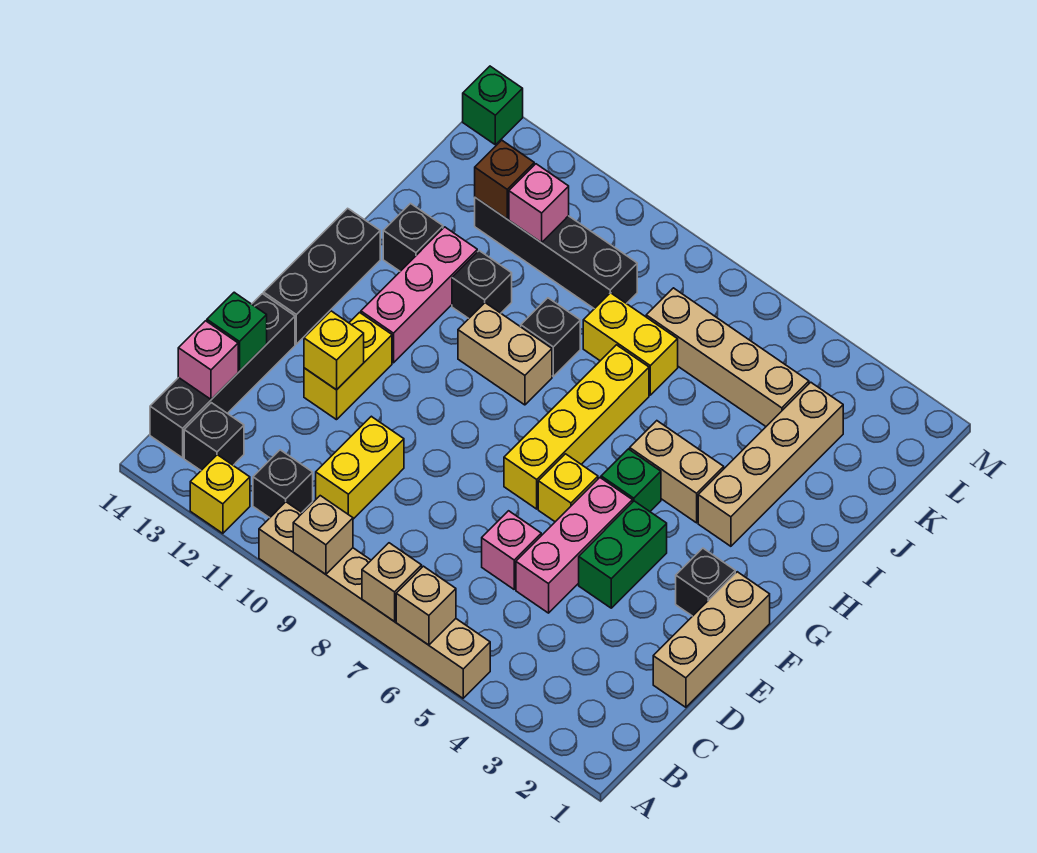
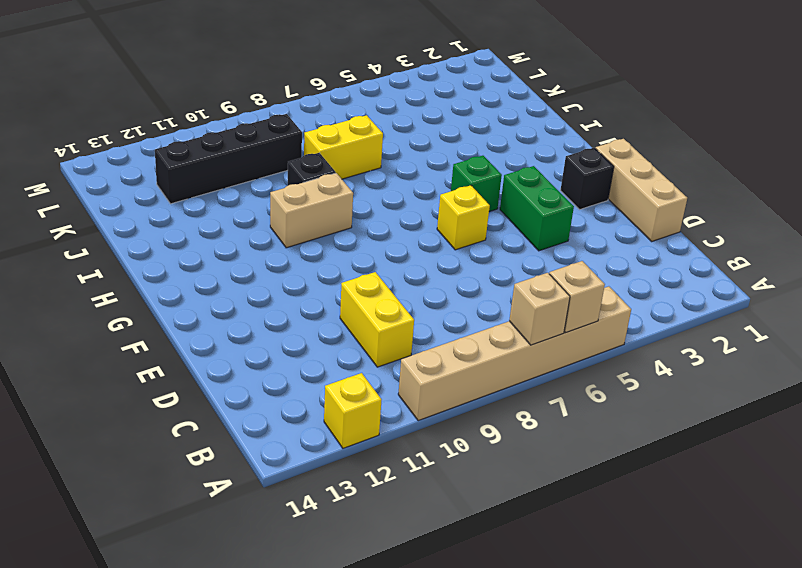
none -> black brick B11 level 1
none -> black brick B13 level 1
none -> black brick B14:E14 level 1
none -> pink brick D5:F5 level 1

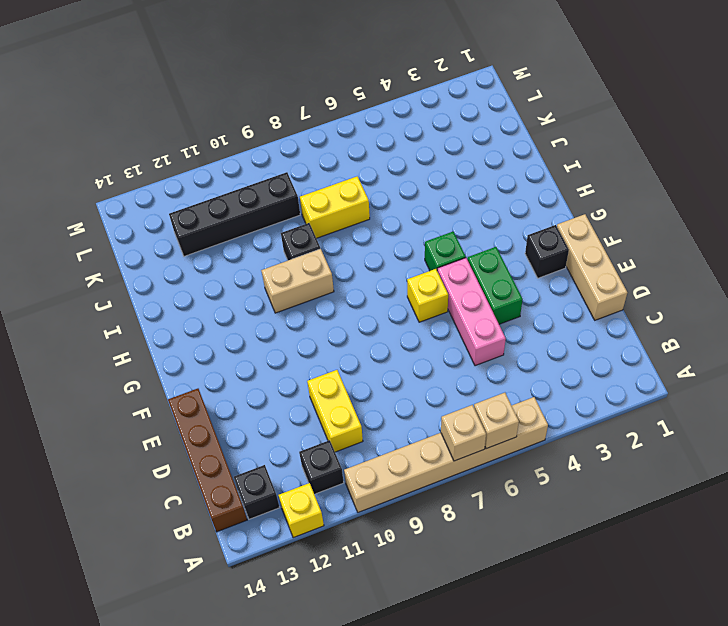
brown brick B14:E14 level 1 -> black brick B14:E14 level 1
none -> pink brick D6 level 1
none -> yellow brick E12:F12 level 1
none -> yellow brick F7:I7 level 1
none -> black brick F14:H14 level 1

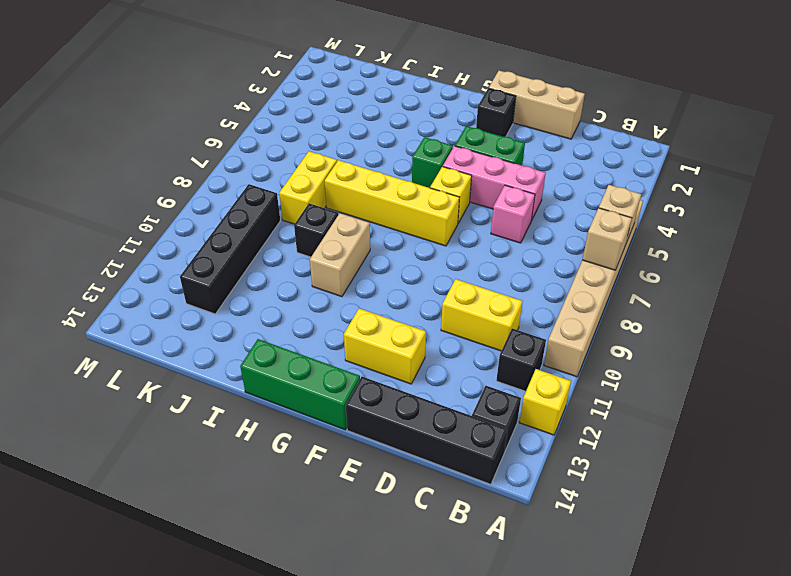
green brick F14:H14 level 1 -> black brick F14:H14 level 1
none -> pink brick G12:I12 level 1
none -> tan brick H3:K3 level 1
none -> tan brick H4:H5 level 1
none -> black brick I11 level 1

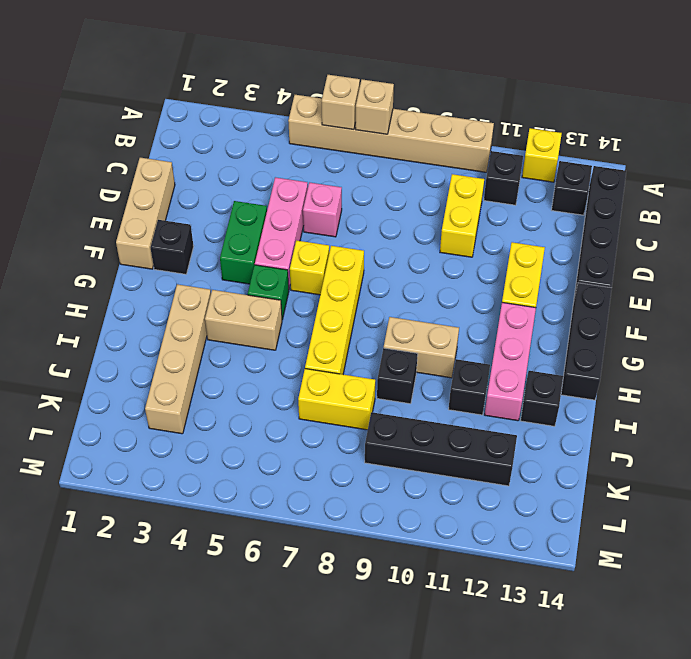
none -> tan brick K4:K7 level 1
none -> green brick M14 level 1
none -> tan brick A9 level 2
none -> pink brick C14 level 2

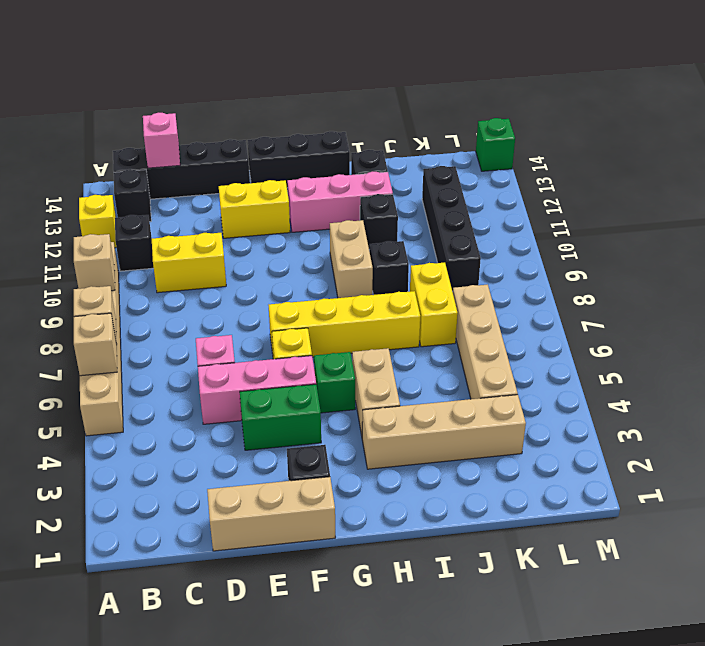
none -> green brick D14 level 2
none -> yellow brick E12 level 2
none -> pink brick K11 level 2
none -> brown brick K12 level 2

